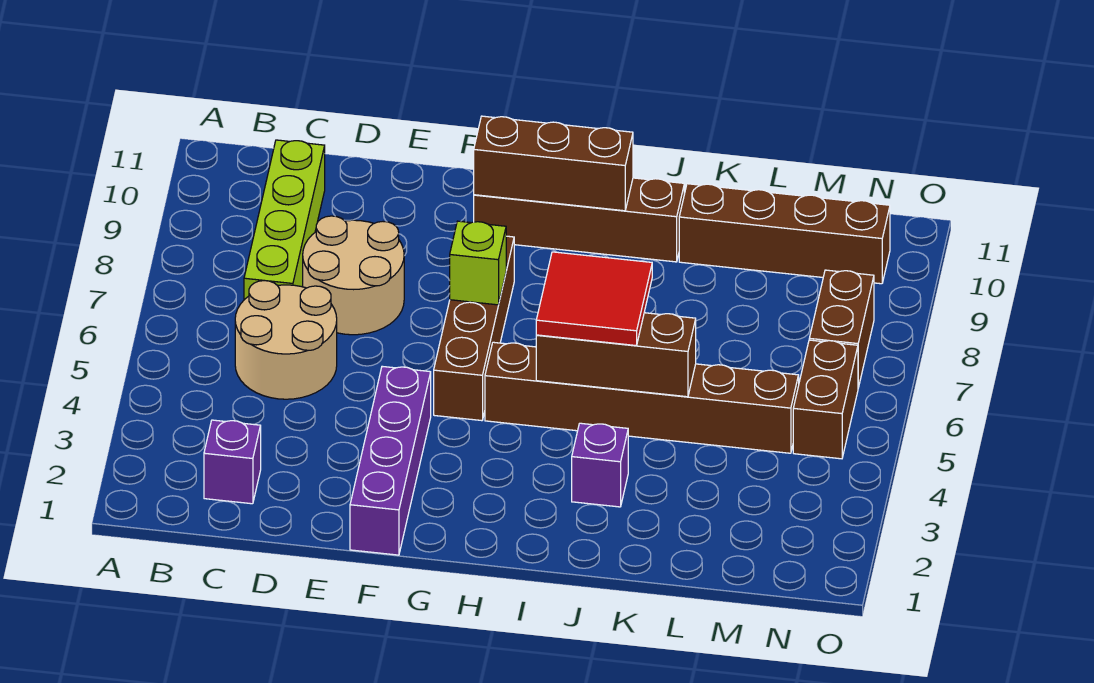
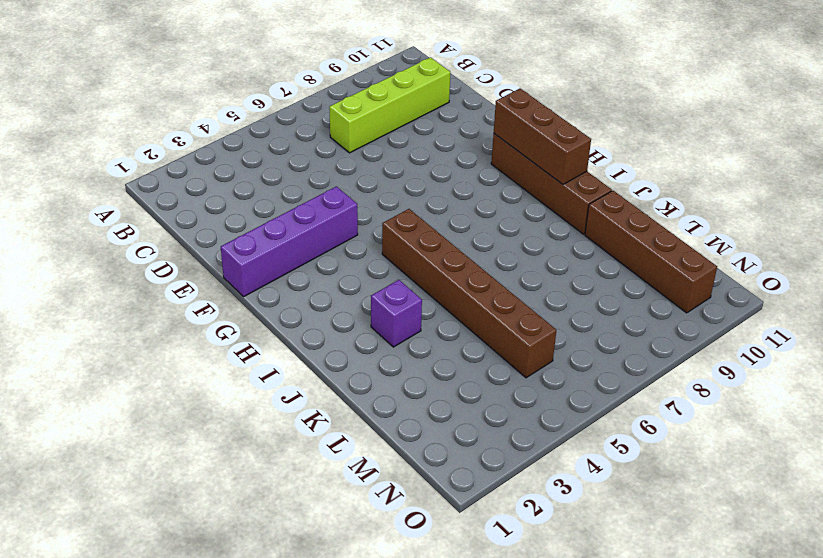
none -> purple brick C2 level 1
none -> tan round brick C5:D6 level 1
none -> tan round brick D7:E8 level 1

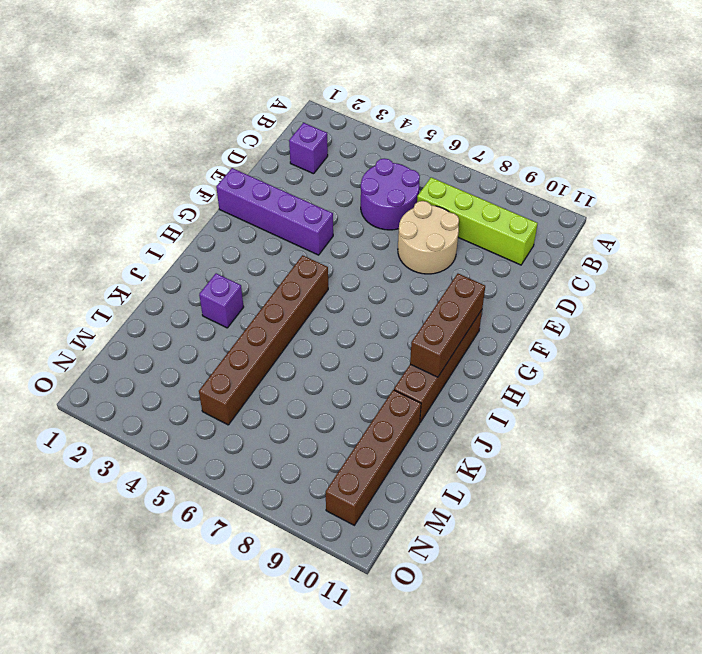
purple round brick C5:D6 level 1 -> tan round brick C5:D6 level 1
none -> brown brick G5:G8 level 1
none -> brown brick N5:N6 level 1
none -> brown brick N7:N8 level 1

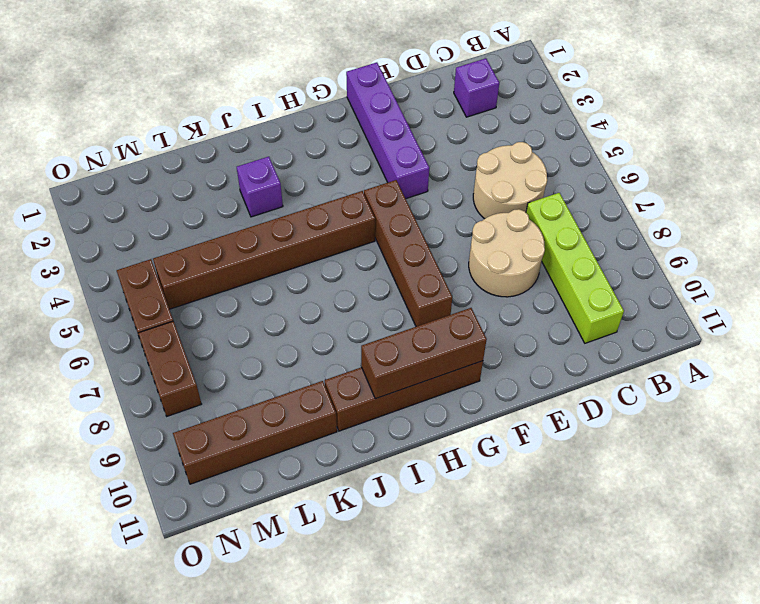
none -> lime brick G7 level 2
none -> brown brick I5:K5 level 2
none -> red tile I5:J6 level 3

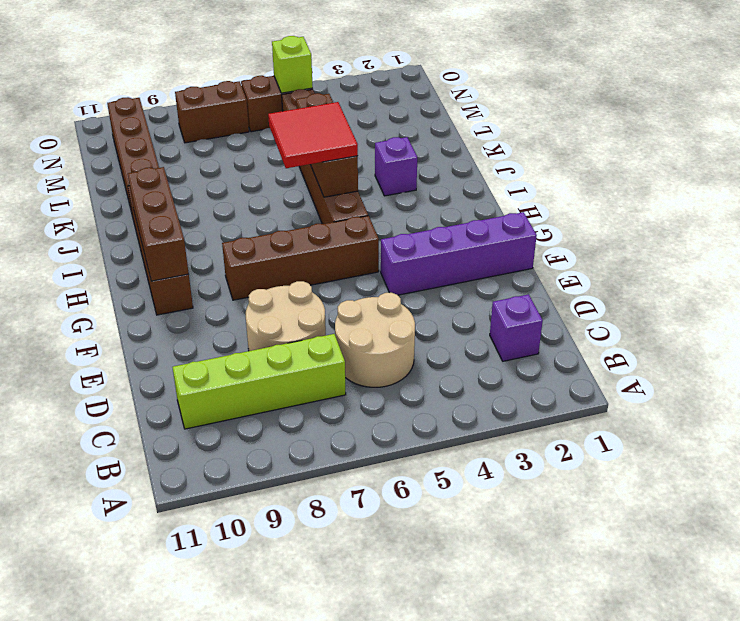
lime brick N5 level 2 -> lime brick G7 level 2

